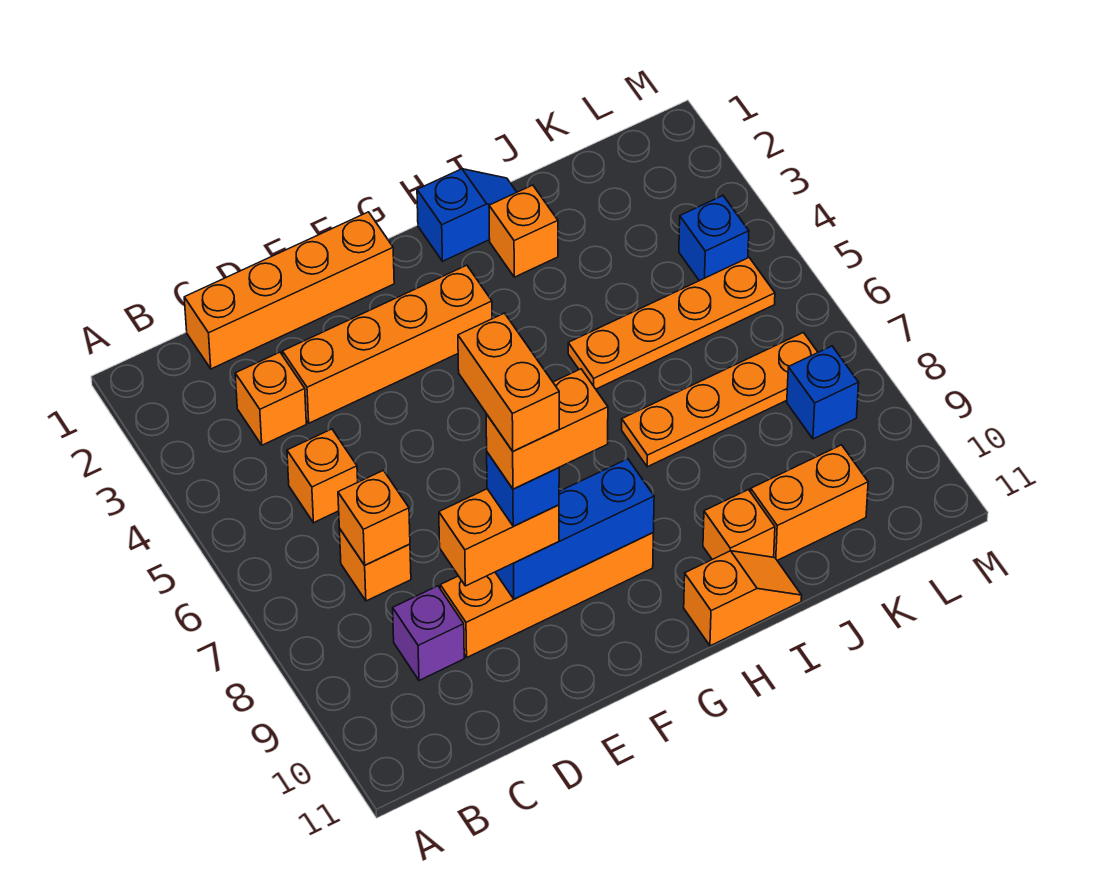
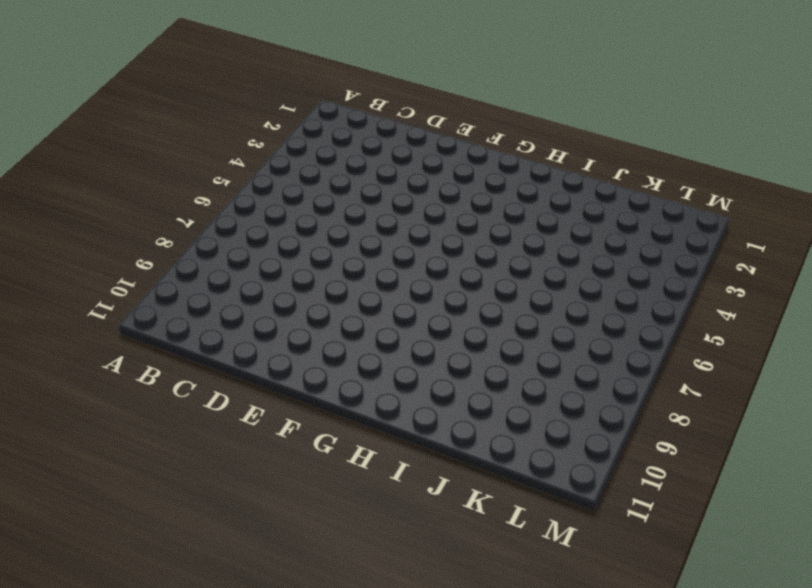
none -> orange brick C1:F1 level 1
none -> orange brick C3 level 1
none -> orange brick C5 level 1

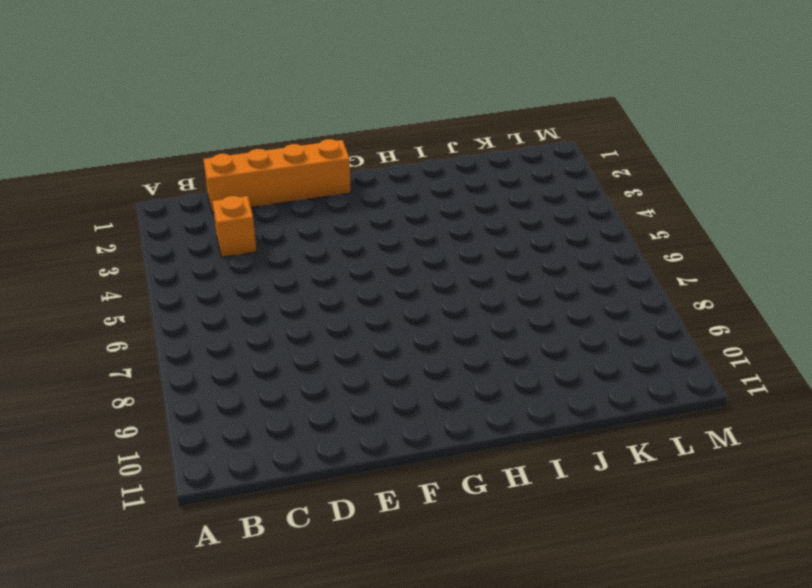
none -> orange brick C5 level 1
none -> orange brick C7 level 1
none -> purple brick C9 level 1

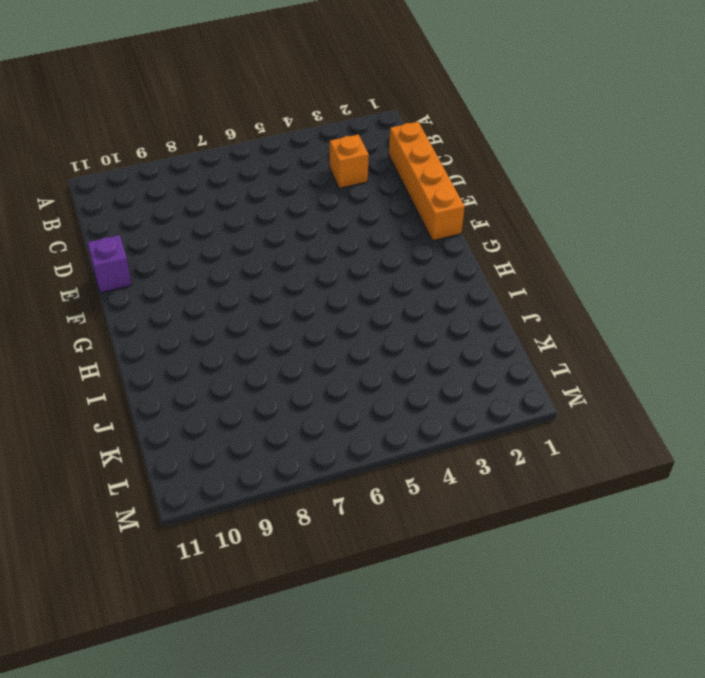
purple brick E11 level 1 -> purple brick C9 level 1
none -> orange brick C5 level 1
none -> orange brick C7 level 1
none -> orange brick D3:G3 level 1

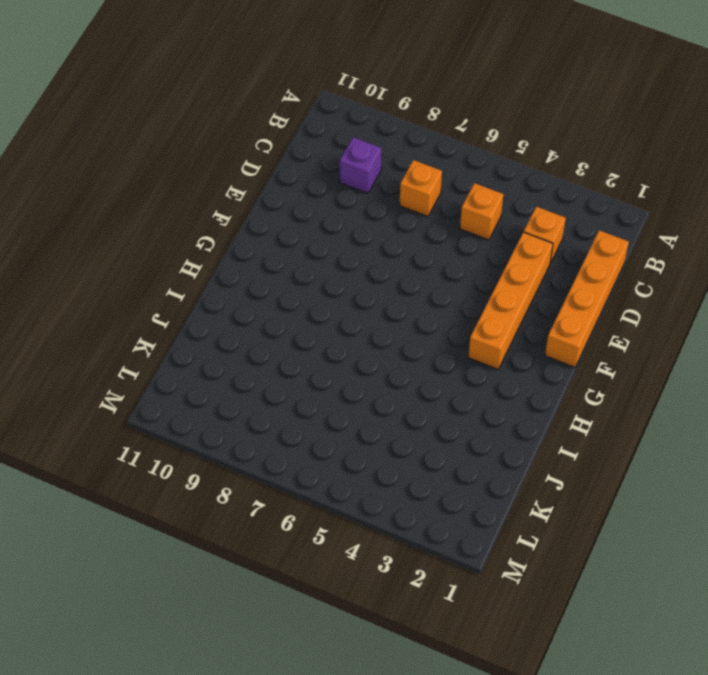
none -> orange brick D9:G9 level 1
none -> blue slope H1:I1 level 1 top H
none -> orange slope H11:I11 level 1 top H

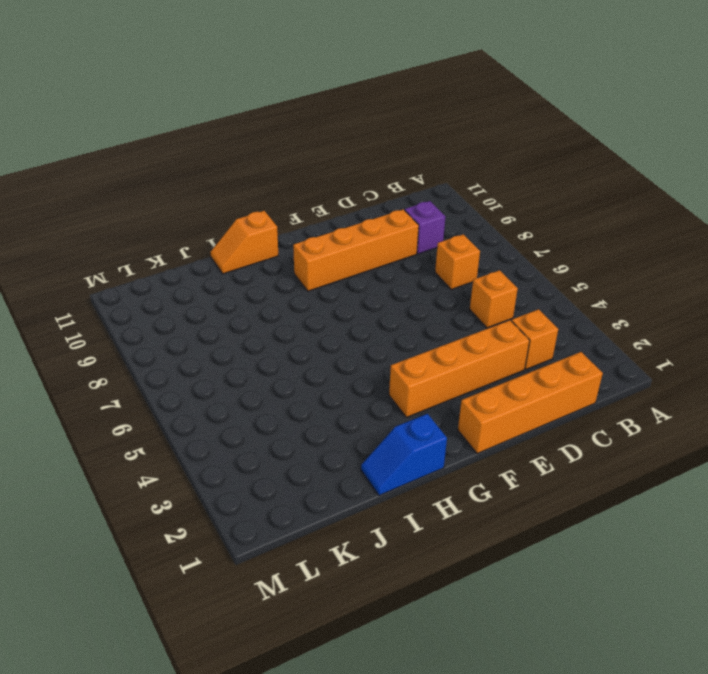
none -> orange brick I2 level 1
none -> orange plate I5:L5 level 1
none -> orange plate I7:L7 level 1

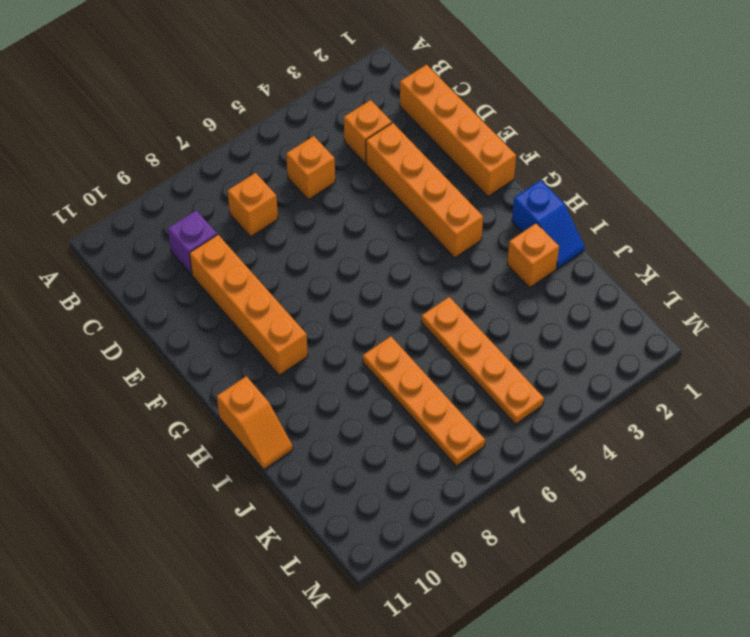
none -> orange brick I10 level 1
none -> orange brick J10:K10 level 1
none -> blue brick L4 level 1

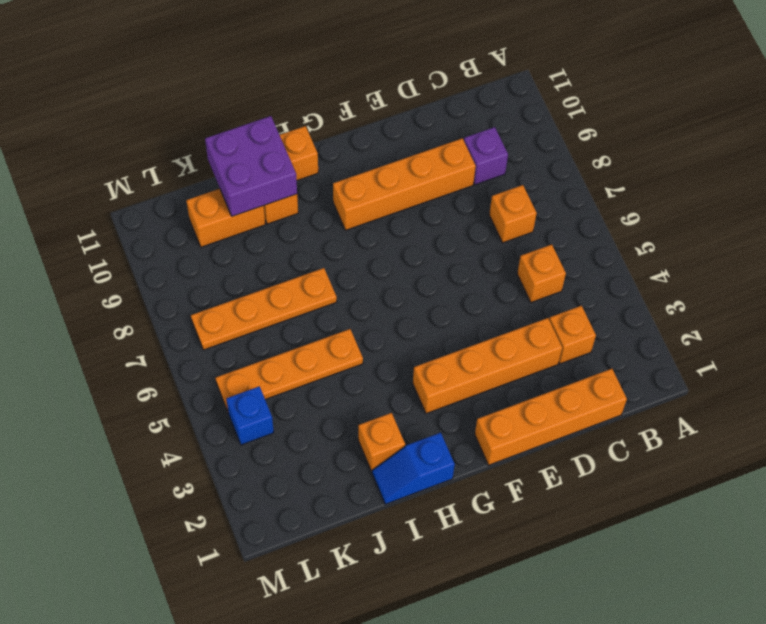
purple brick I10:J11 level 2 -> none
none -> blue brick L8 level 1
none -> orange brick C7 level 2
none -> blue brick E9:G9 level 2

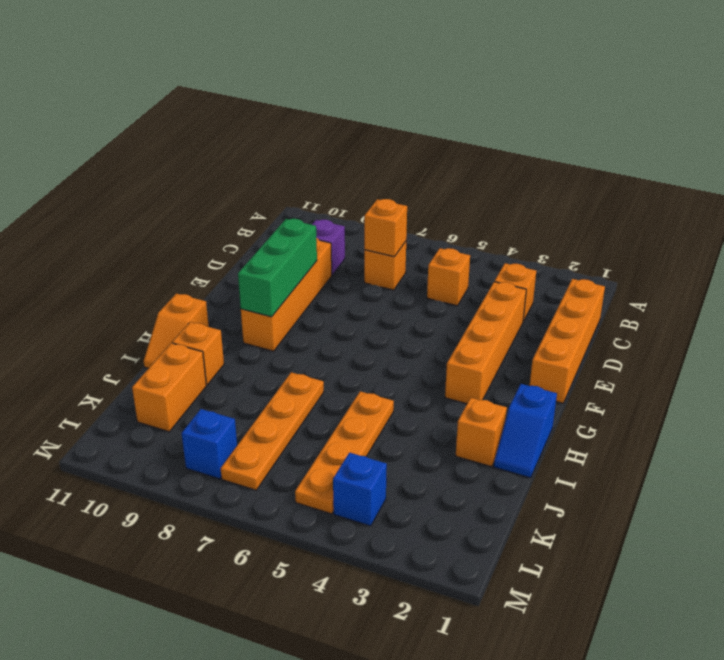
green brick E9:G9 level 2 -> blue brick E9:G9 level 2
none -> orange brick D9:E9 level 3
none -> blue brick E9 level 4
none -> orange brick E9:F9 level 5

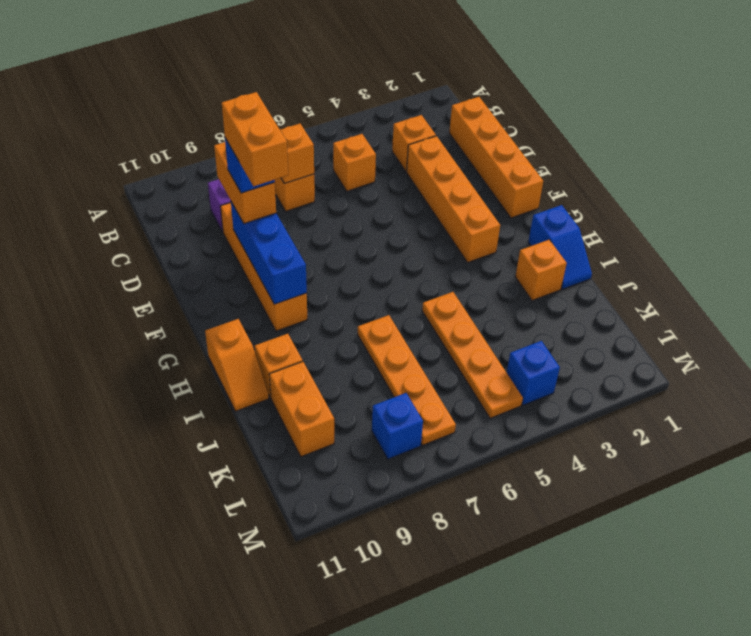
none -> orange brick E8:E9 level 6

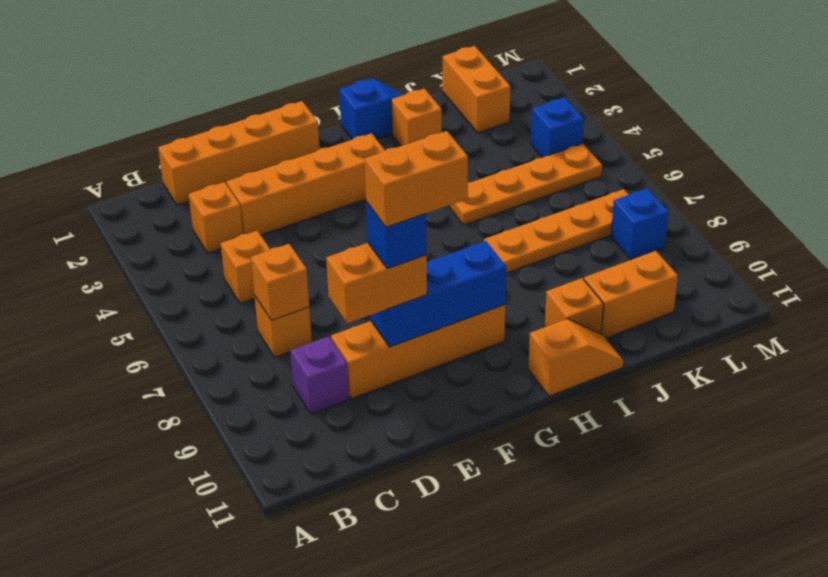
orange brick K1:K2 level 1 -> orange brick E8:E9 level 6

